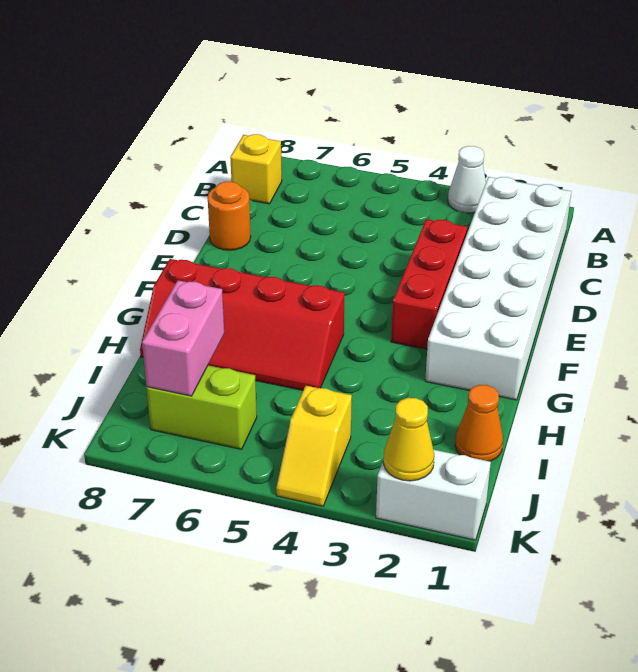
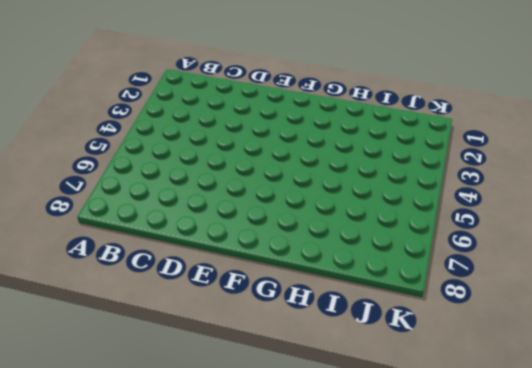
none -> white cone A3 level 1
none -> white brick B1:G2 level 1
none -> yellow brick B8 level 1

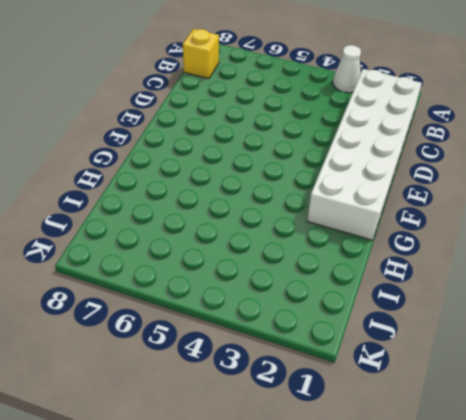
none -> red brick D3:F3 level 1
none -> orange round brick D8 level 1
none -> red slope G5:H8 level 1 top G

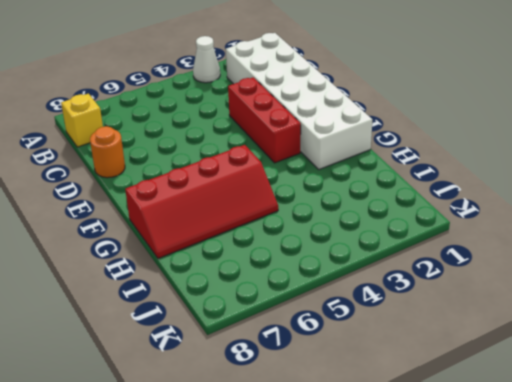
none -> orange cone I1 level 1
none -> yellow slope J4:K4 level 1 top J
none -> lime brick J6:J7 level 1

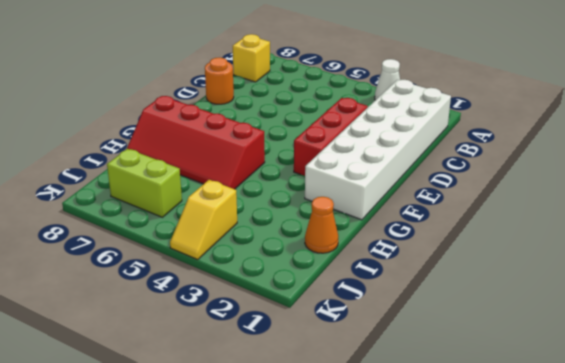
none -> white brick K1:K2 level 1
none -> pink brick I7:J7 level 2
none -> yellow cone K2 level 2

